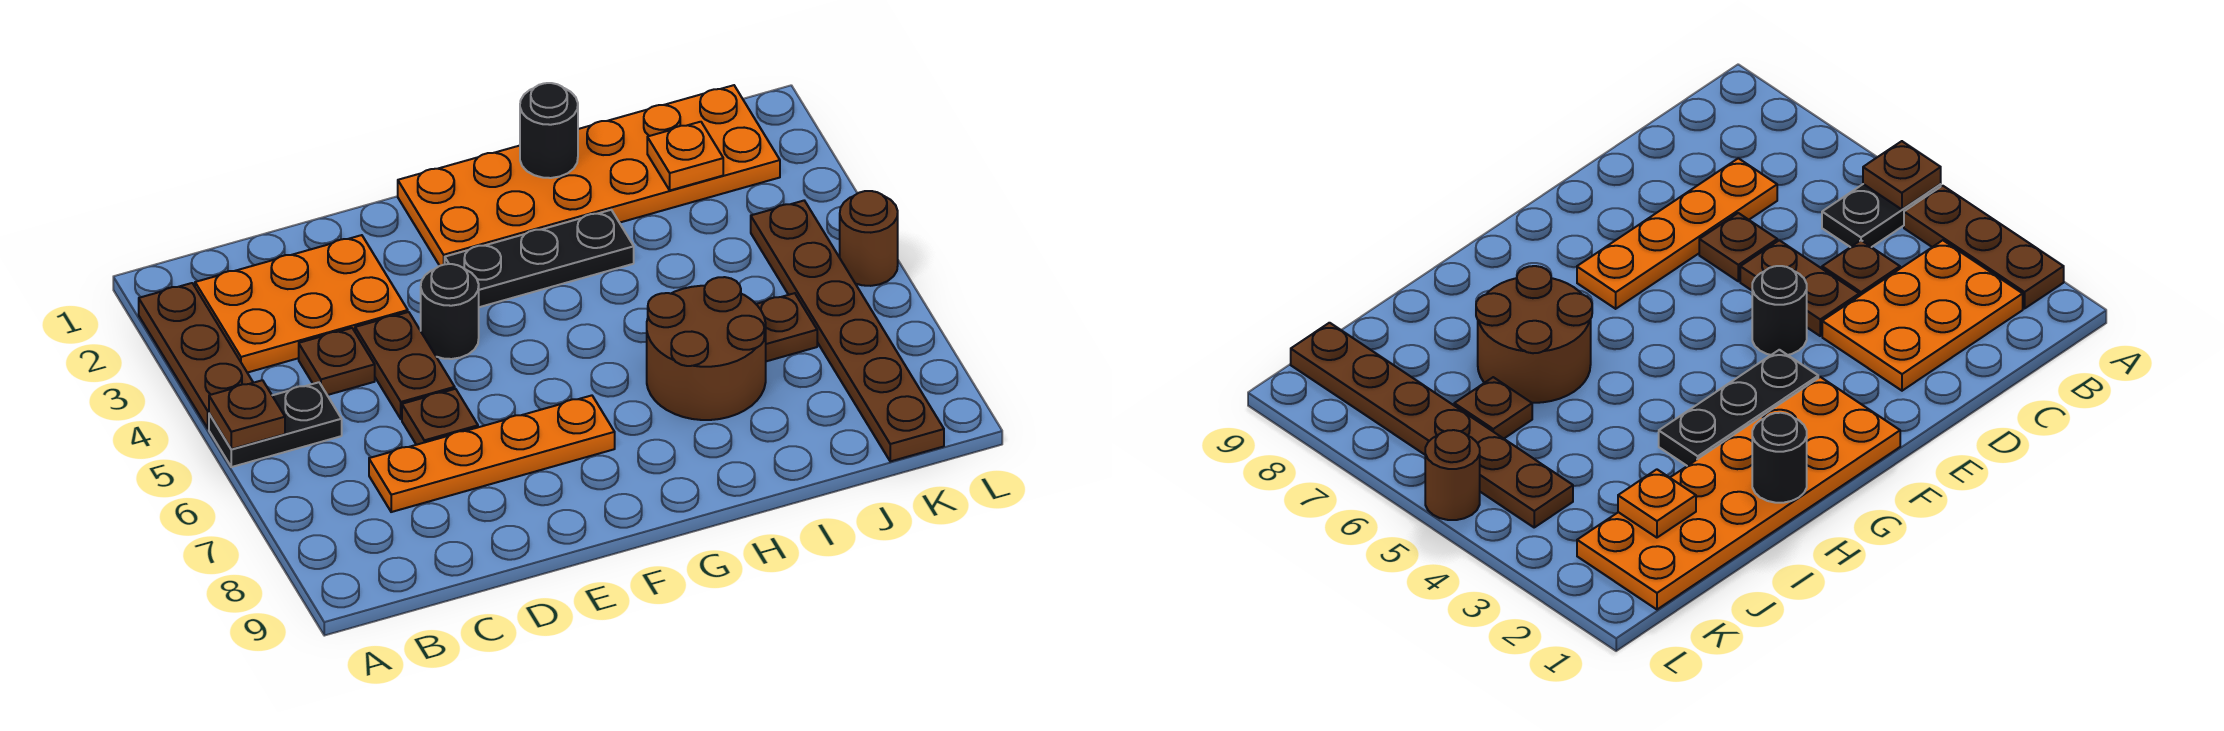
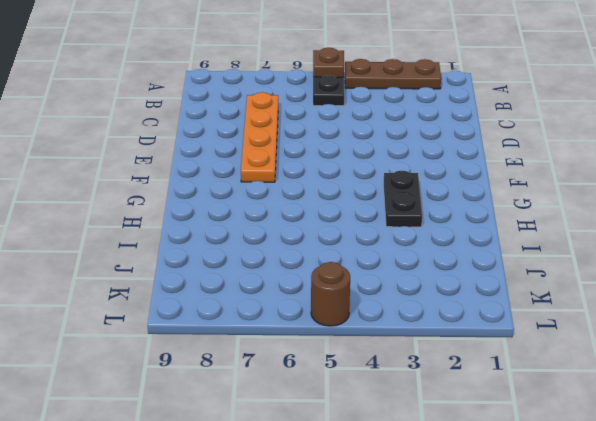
black plate G3:H3 level 1 -> black plate F3:H3 level 1
none -> orange plate B2:D3 level 1
none -> brown plate C4 level 1
none -> brown plate D4:D5 level 1

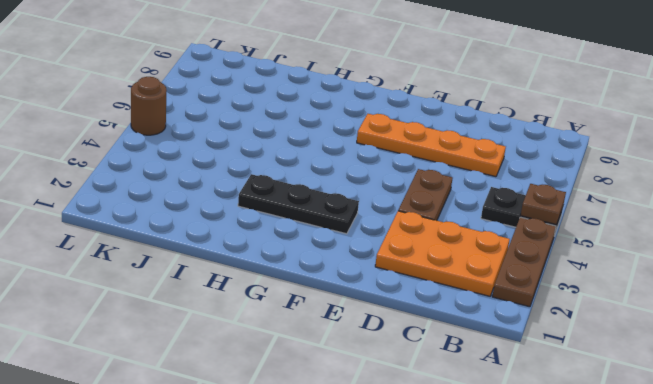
none -> brown plate C4 level 1
none -> brown plate D6 level 1
none -> black round brick E4 level 1

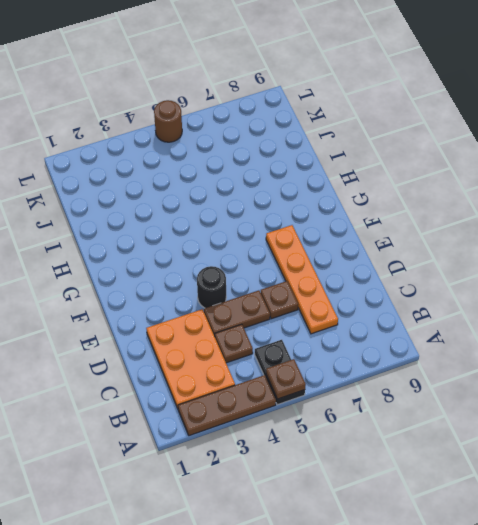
none -> orange plate F1:K2 level 1
none -> black plate F3:H3 level 1
none -> brown round brick H6:I7 level 1

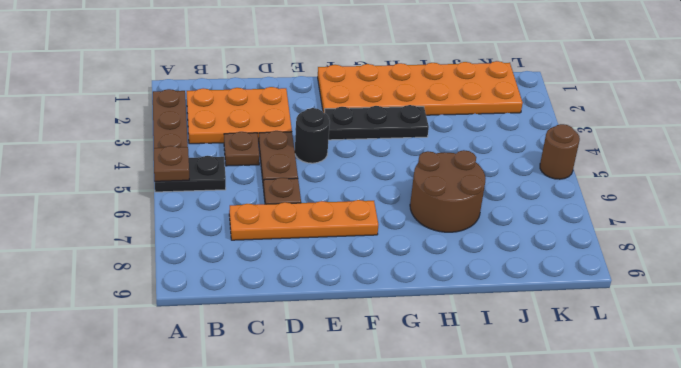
none -> brown plate J6 level 1
none -> brown plate K4:K9 level 1
none -> black round brick H1 level 2

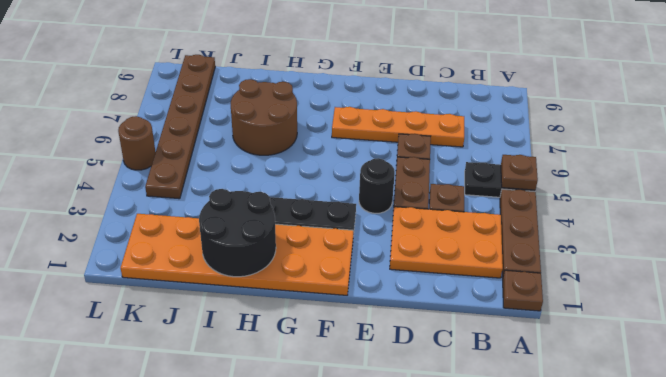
brown plate A1 level 1 -> brown plate J6 level 1
black round brick H1:I2 level 2 -> black round brick H1 level 2
none -> orange plate J2 level 2

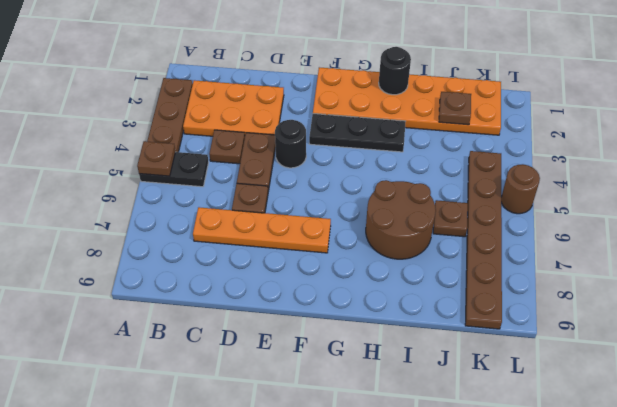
brown plate J2 level 2 -> orange plate J2 level 2

